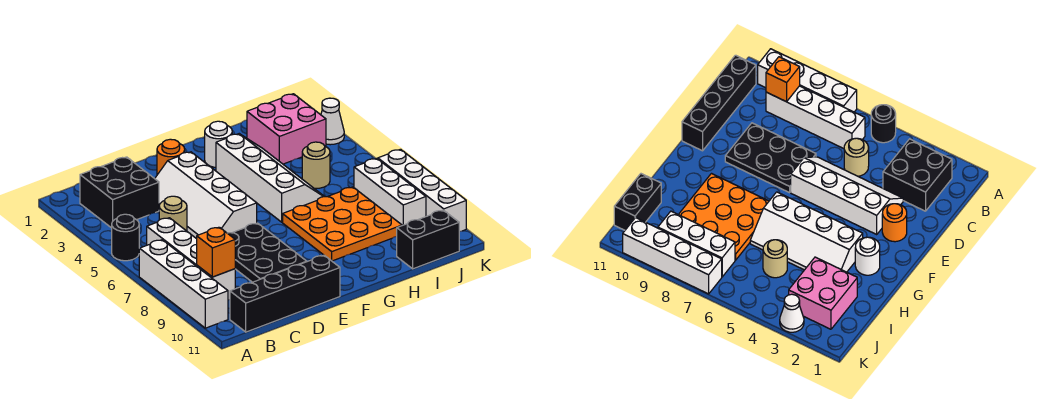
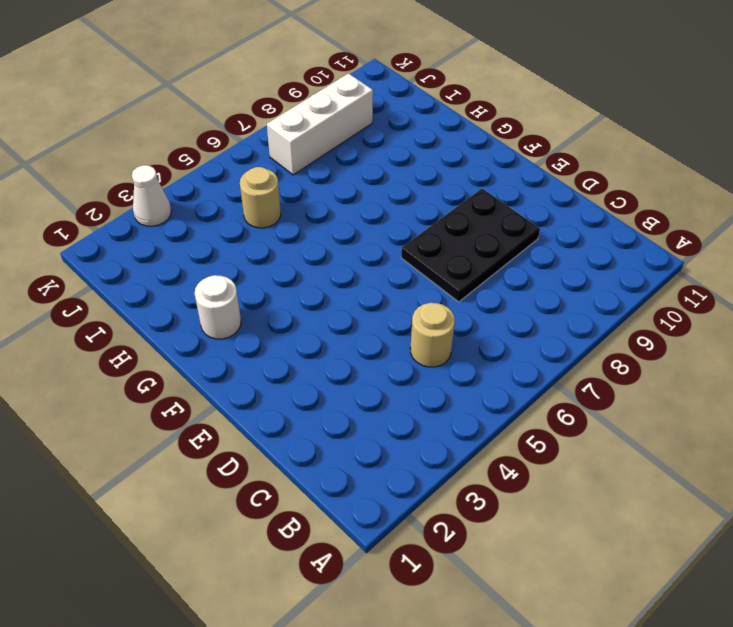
none -> black round brick A5 level 1
none -> white brick A7:A10 level 1
none -> black brick B2:C3 level 1

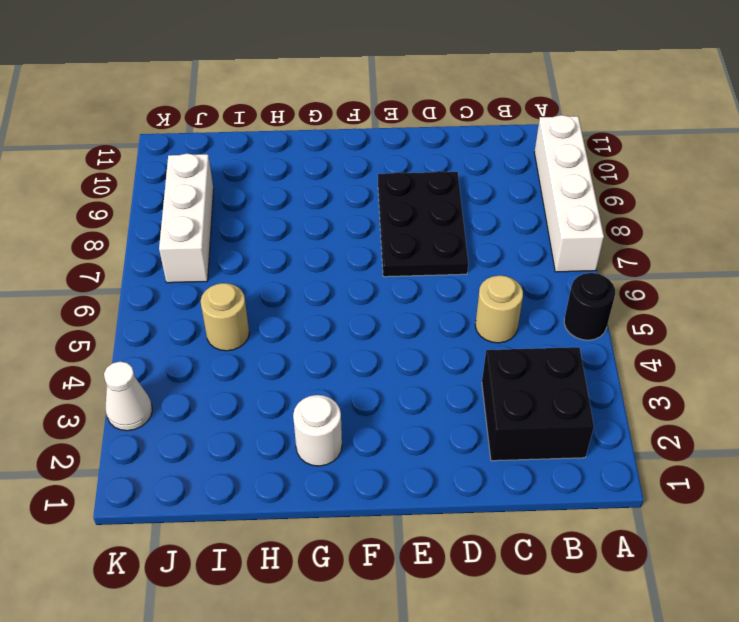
none -> white brick B6:B9 level 1
none -> black brick B11:E11 level 1
none -> white slope D3:E6 level 1 top E

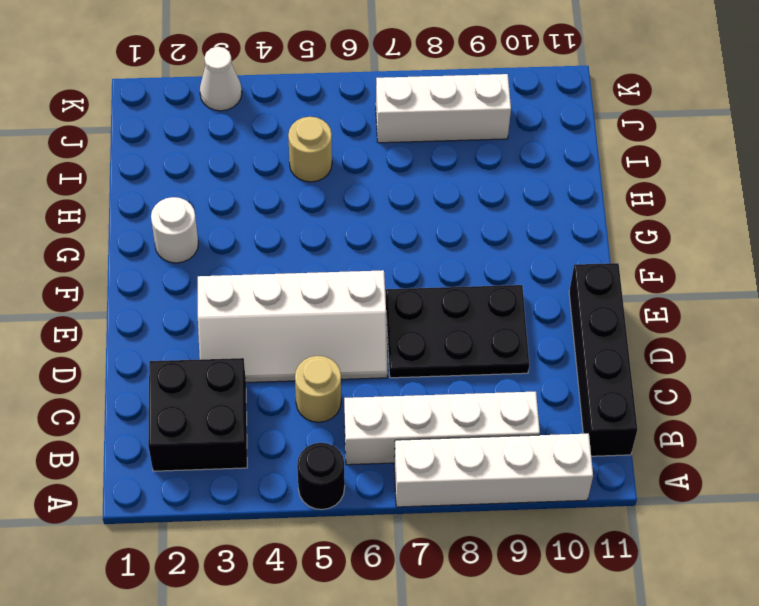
none -> orange round brick E2 level 1
none -> white slope G3:H6 level 1 top G
none -> orange plate G7:I9 level 1

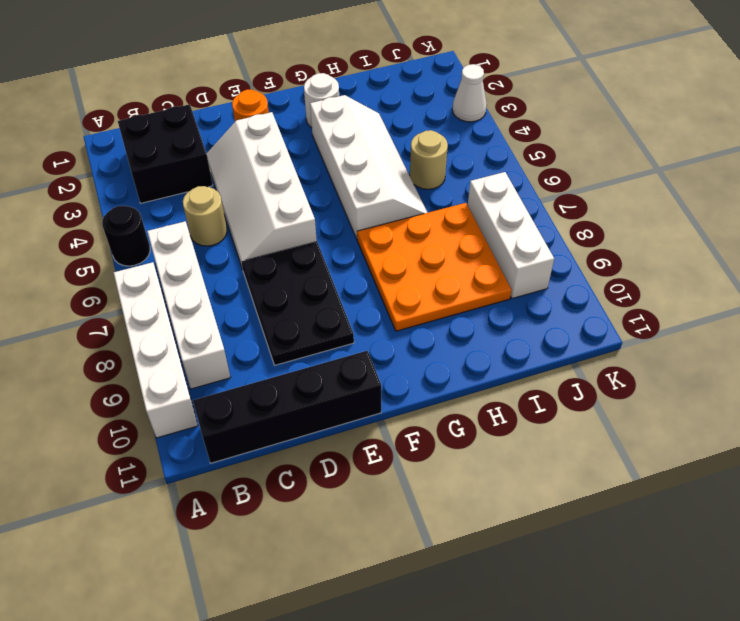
none -> pink brick I2:J3 level 1
none -> black brick I11:J11 level 1
none -> white brick K7:K10 level 1

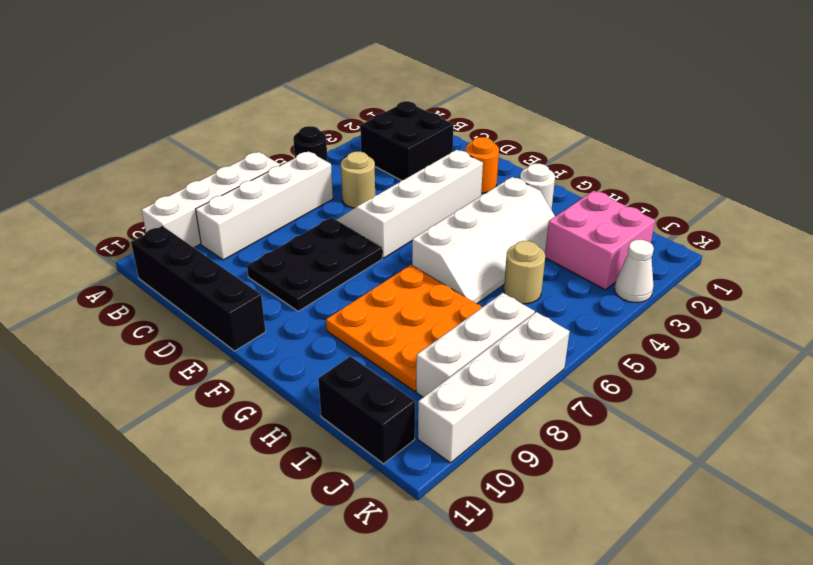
none -> orange brick B9 level 2

